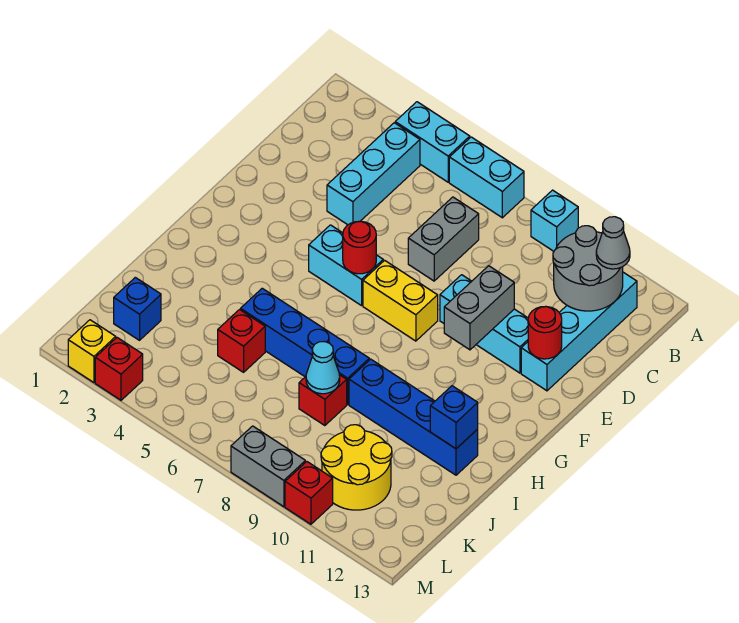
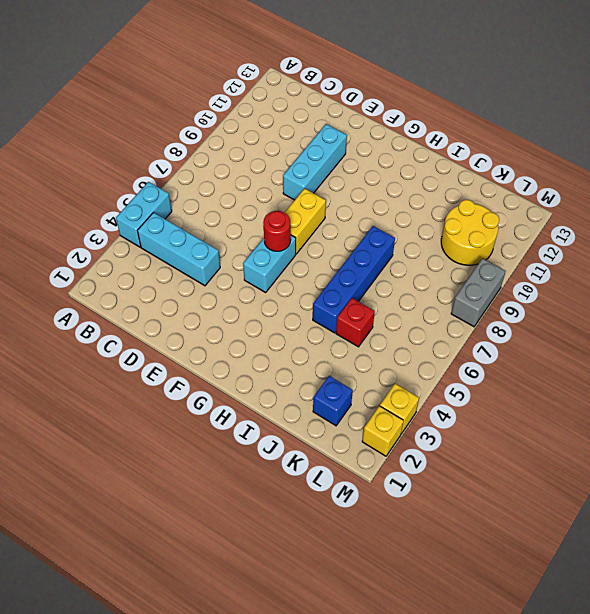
yellow brick M3 level 1 -> red brick M3 level 1
none -> cyan brick A6:A7 level 1
none -> cyan brick A9 level 1
none -> cyan brick B12:E12 level 1

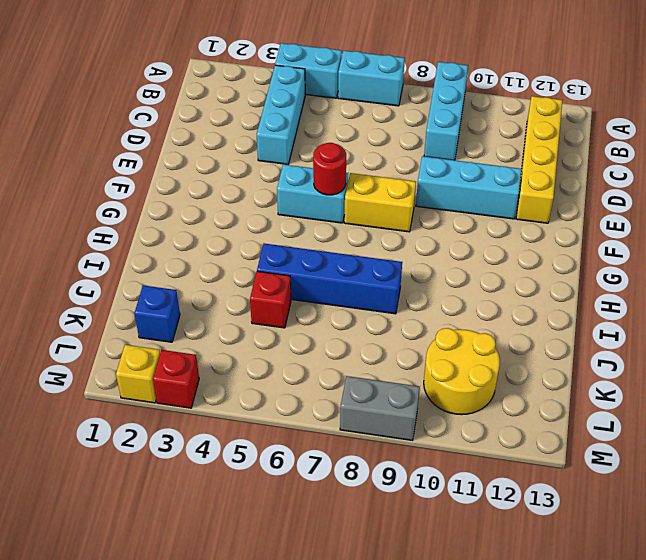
cyan brick A9:C9 level 1 -> cyan brick A9 level 1
yellow brick B12:E12 level 1 -> cyan brick B12:E12 level 1
none -> grey brick C7:D7 level 1
none -> blue brick I9:I12 level 1
none -> red brick J8 level 1

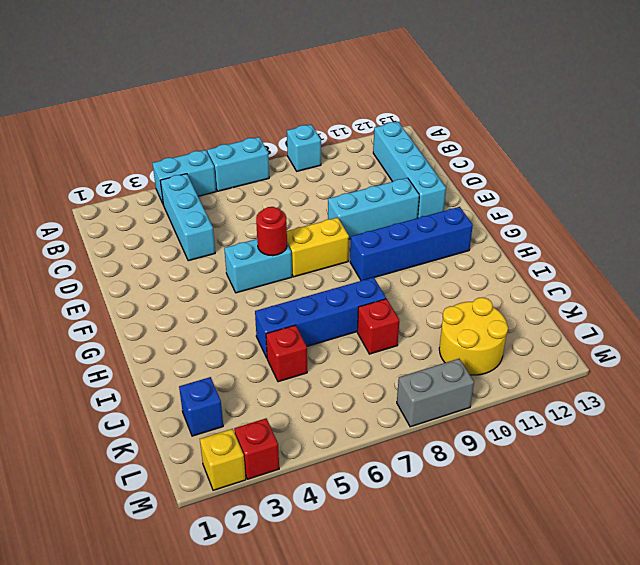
blue brick G9:G12 level 1 -> blue brick I9:I12 level 1
none -> grey brick C7:D7 level 1
none -> red brick M10 level 1
none -> grey round brick B11:C12 level 2

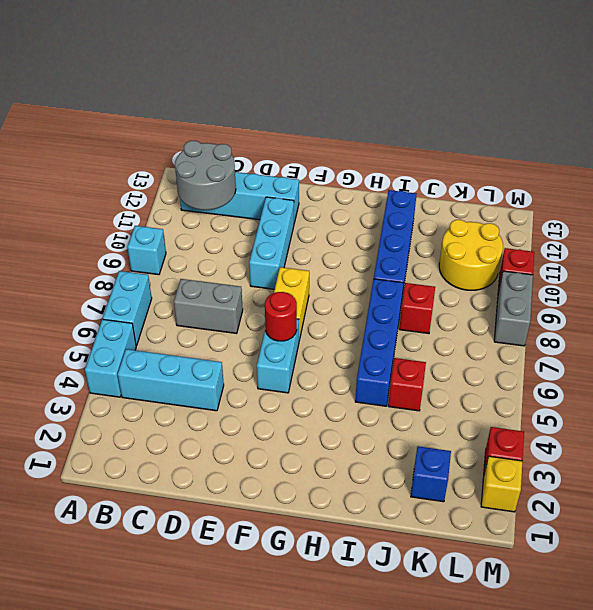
none -> grey brick E10:F10 level 2
none -> red round brick E12 level 2
none -> blue brick I12 level 2

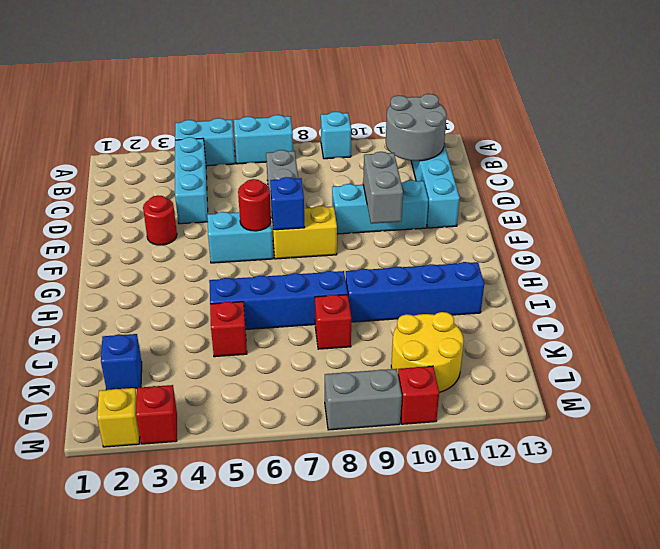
red round brick E3 level 1 -> red round brick E12 level 2
blue brick F7 level 2 -> blue brick I12 level 2
none -> cyan cone J8 level 2
none -> grey cone B12 level 3

